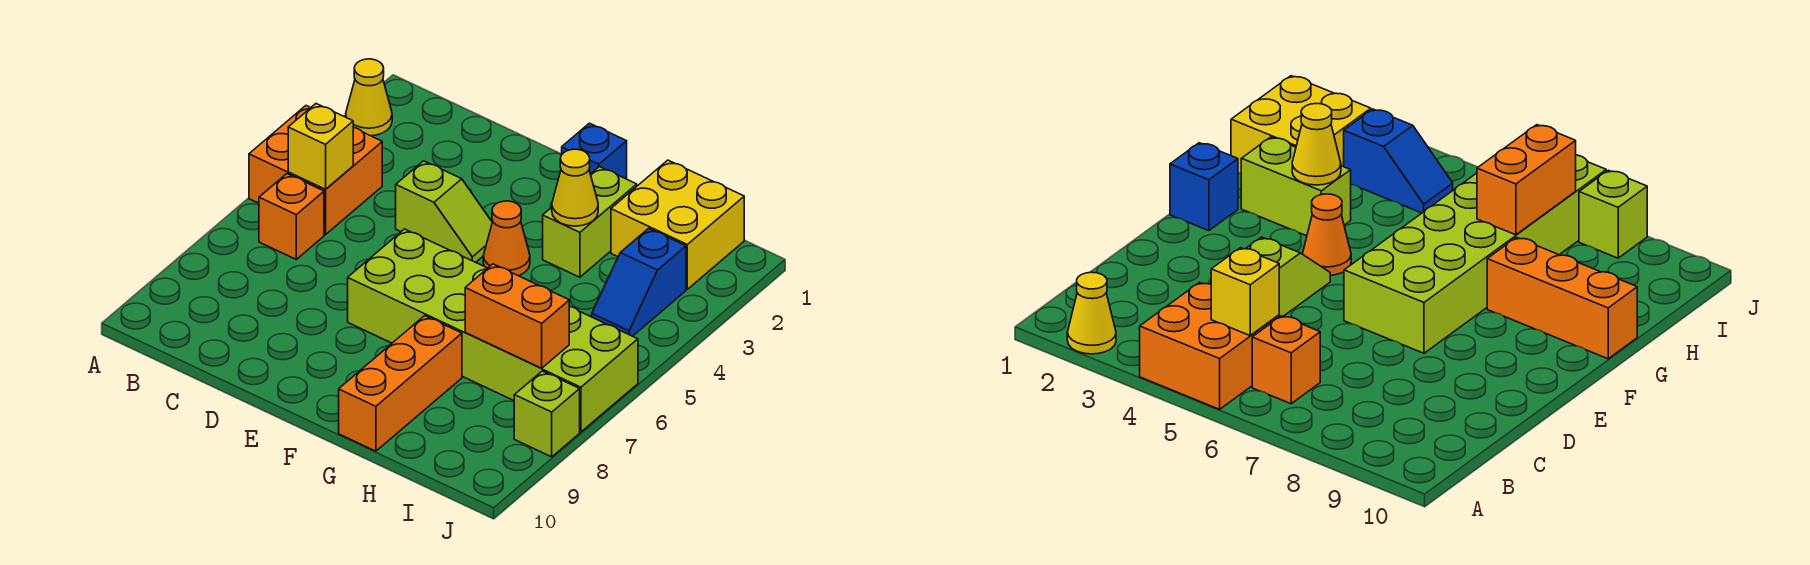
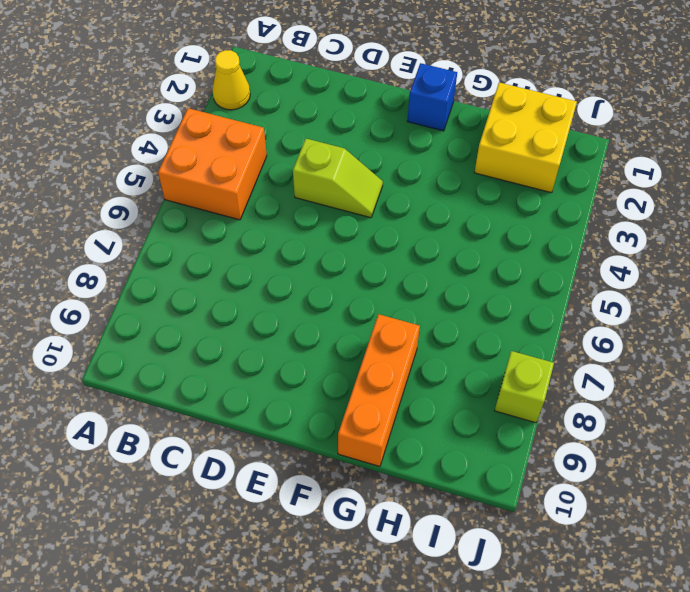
none -> orange brick B6 level 1
none -> lime brick E6:J7 level 1
none -> orange cone F4 level 1

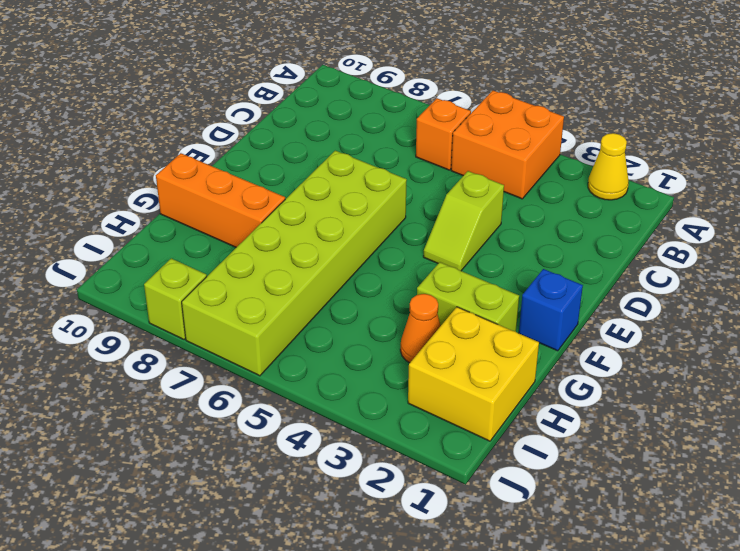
orange cone H3 level 1 -> orange cone F4 level 1
none -> blue slope I3:I4 level 1 top 3
none -> yellow brick B5 level 2
none -> yellow cone G3 level 2

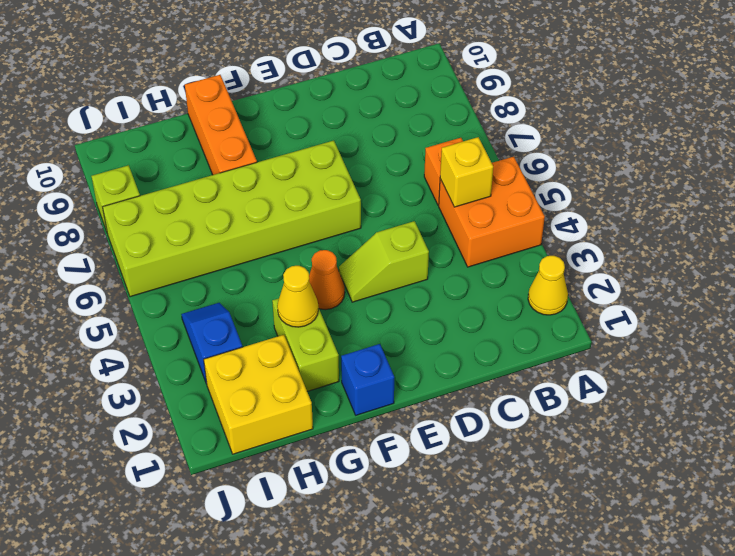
none -> orange brick H7:I7 level 2

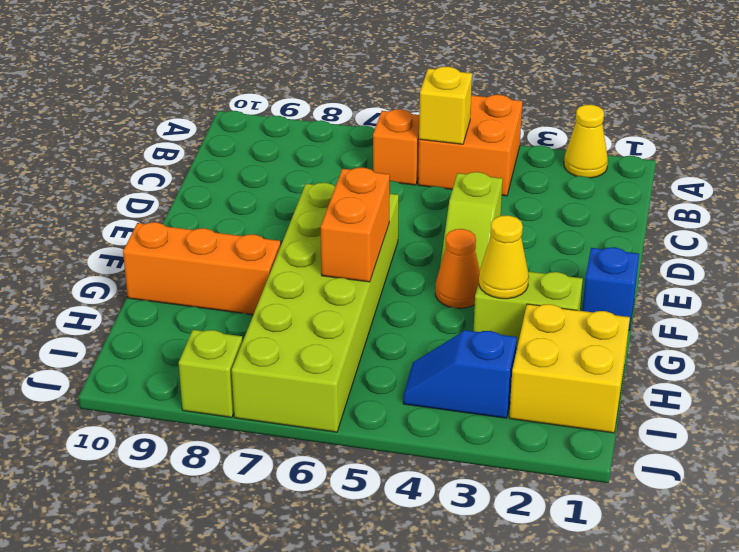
orange brick F6:G6 level 2 -> orange brick H7:I7 level 2

